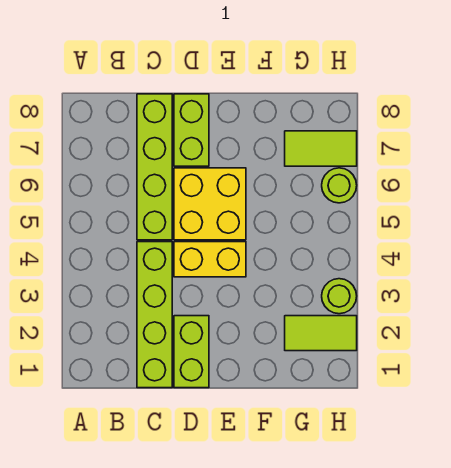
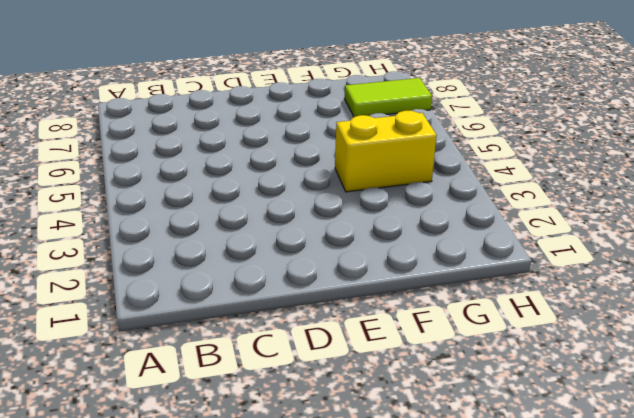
yellow brick F4:G4 level 1 -> yellow brick D4:E4 level 1
none -> lime brick C1:C4 level 1
none -> lime brick C5:C8 level 1

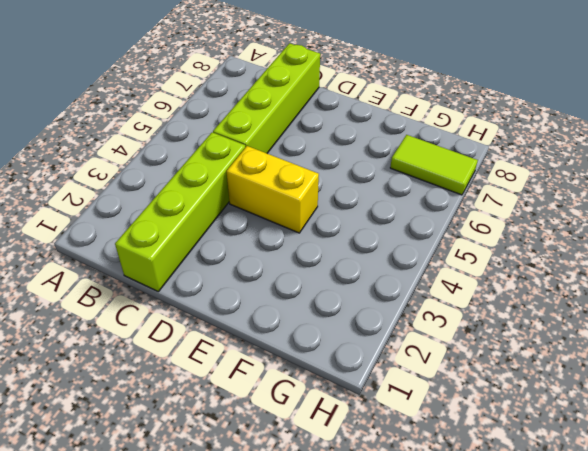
none -> lime brick D1:D2 level 1
none -> yellow brick D5:E6 level 1

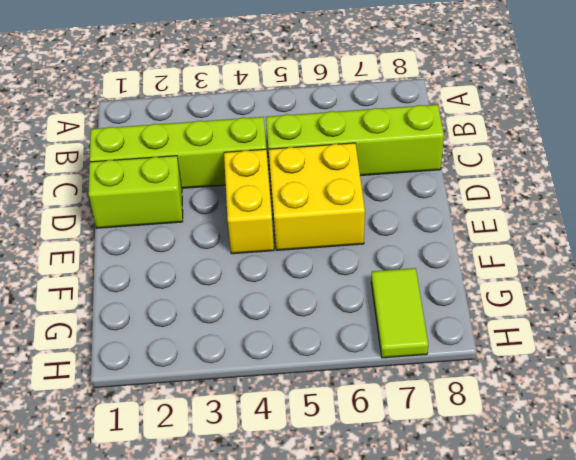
none -> lime brick D7:D8 level 1
none -> lime tile G2:H2 level 1

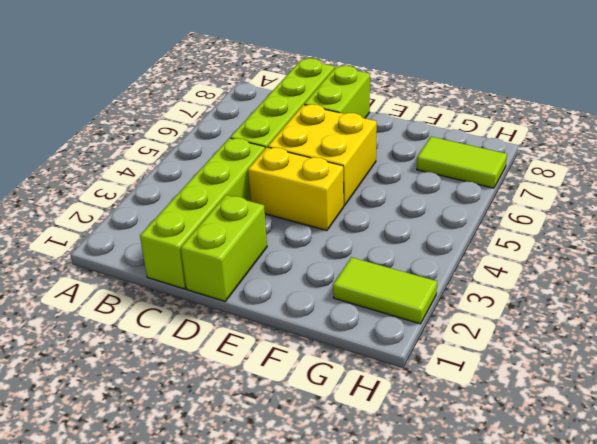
none -> lime round brick H3 level 1
none -> lime round brick H6 level 1

